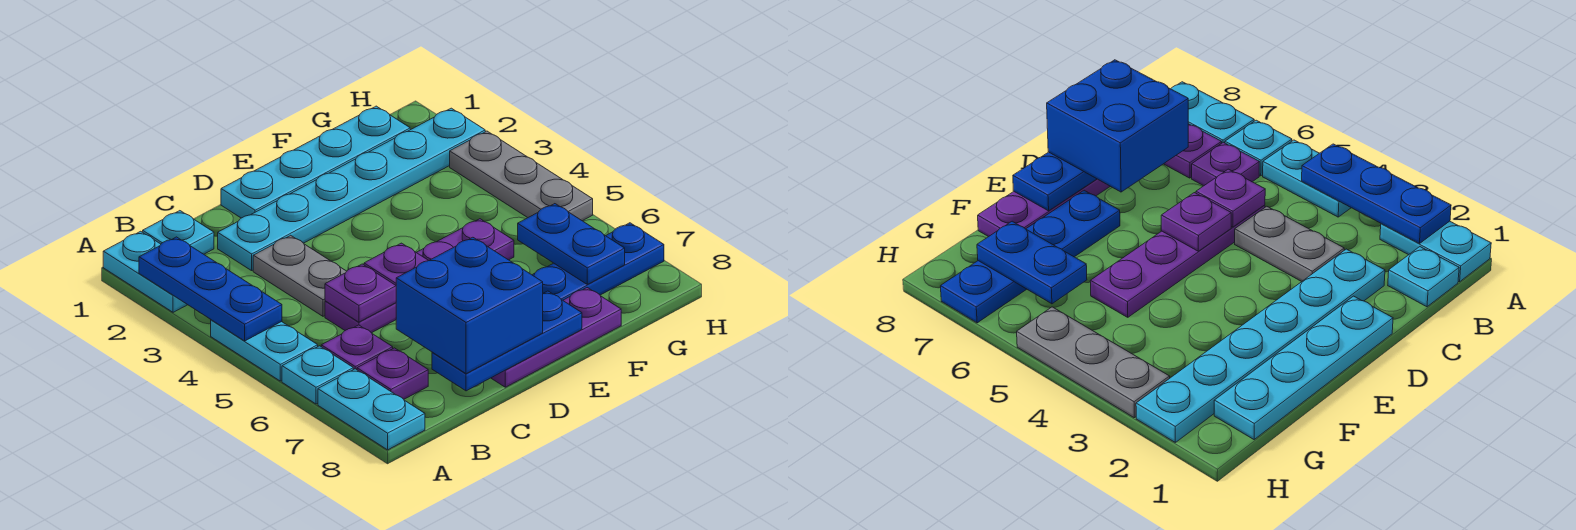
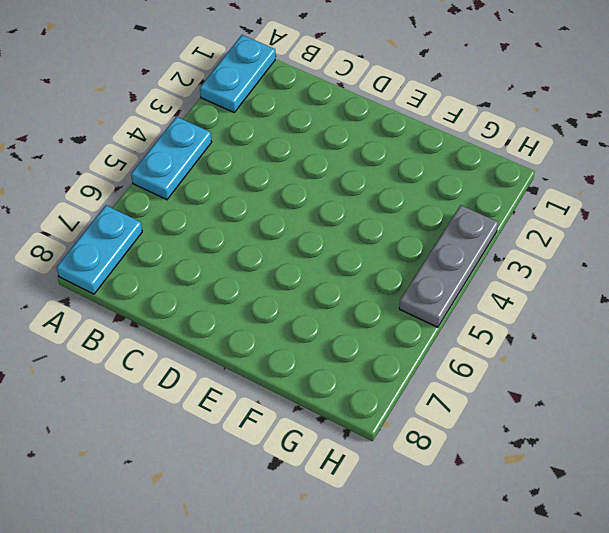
none -> cyan plate A6 level 1
none -> cyan plate B1 level 1
none -> purple plate B6 level 1

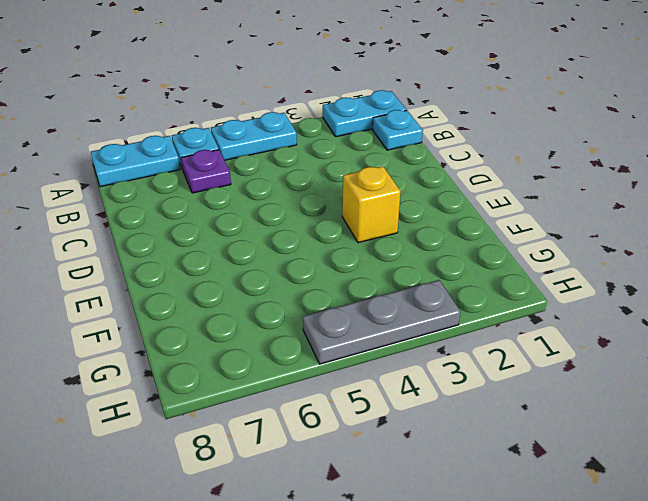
yellow brick E3 level 1 -> none
none -> purple plate B7 level 1
none -> cyan plate C2:H2 level 1
none -> grey plate C3:C4 level 1

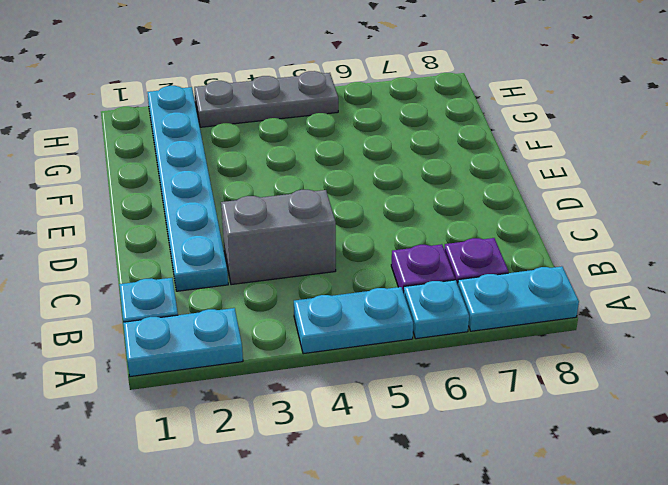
grey brick C3:C4 level 1 -> grey plate C3:C4 level 1
none -> purple plate C5:F5 level 1
none -> cyan plate D1:G1 level 1
none -> purple plate D8:F8 level 1

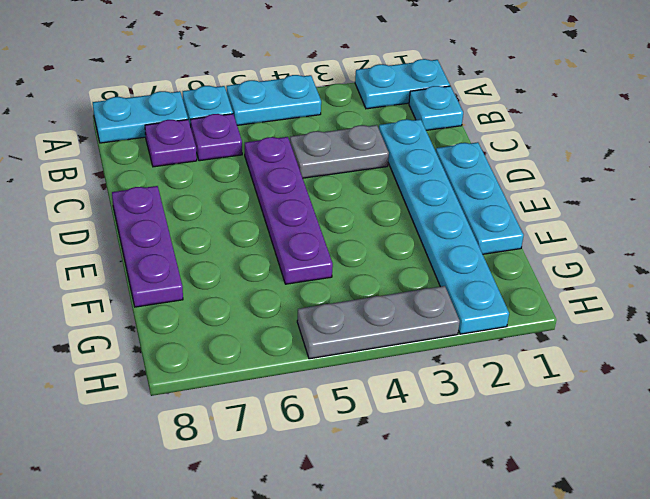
cyan plate D1:F1 level 1 -> cyan plate D1:G1 level 1
none -> blue plate E7:H7 level 1
none -> blue plate A2:A4 level 2
none -> purple plate C5 level 2

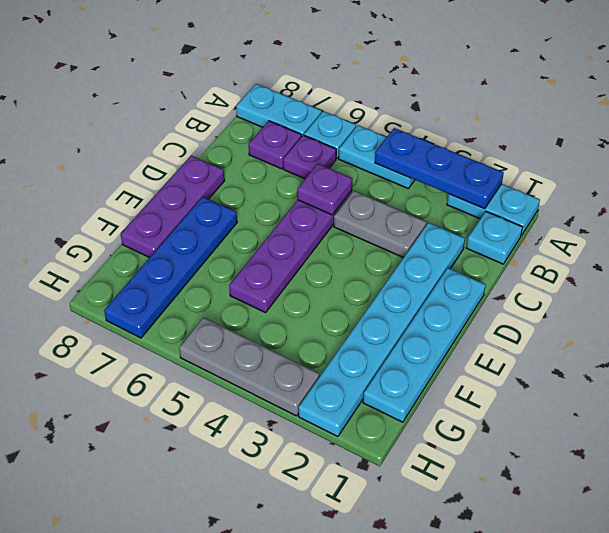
none -> blue plate C8:E8 level 2
none -> purple plate D5 level 2
none -> blue plate G6:G7 level 2

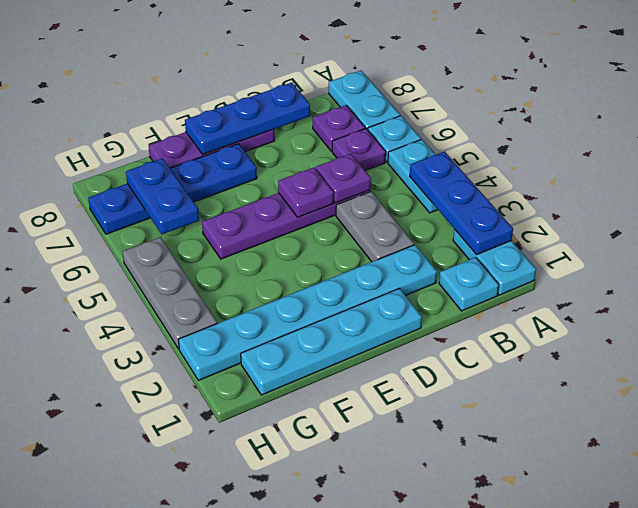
none -> blue brick C7:D8 level 3

